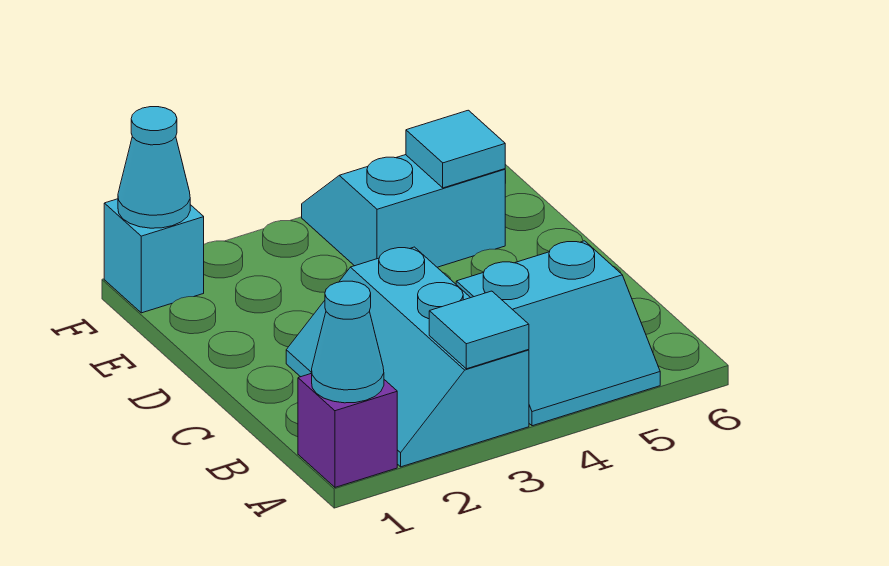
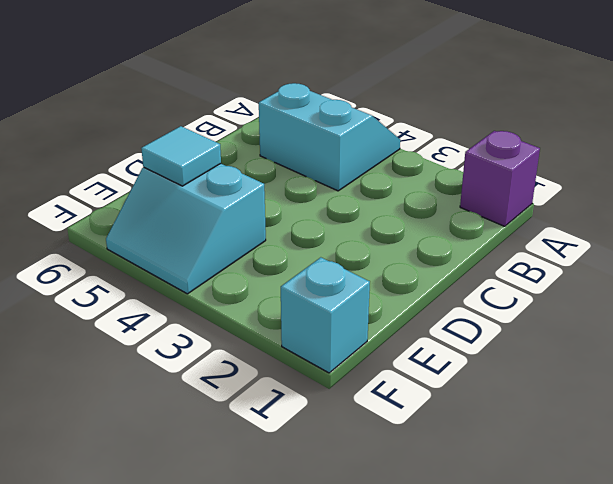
none -> cyan slope A2:C3 level 1 top 3
none -> cyan cone A1 level 2

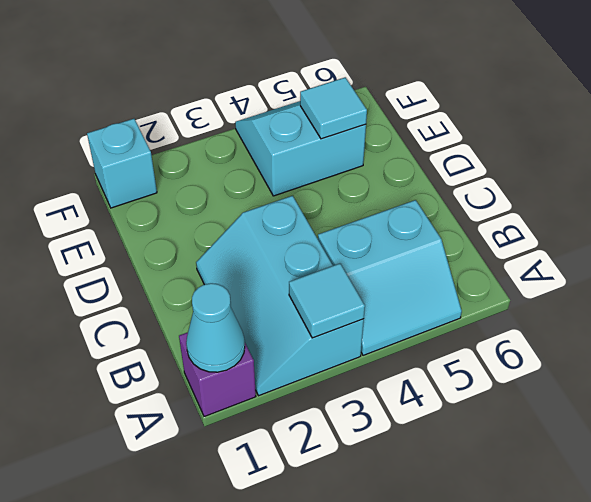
none -> cyan cone F1 level 2

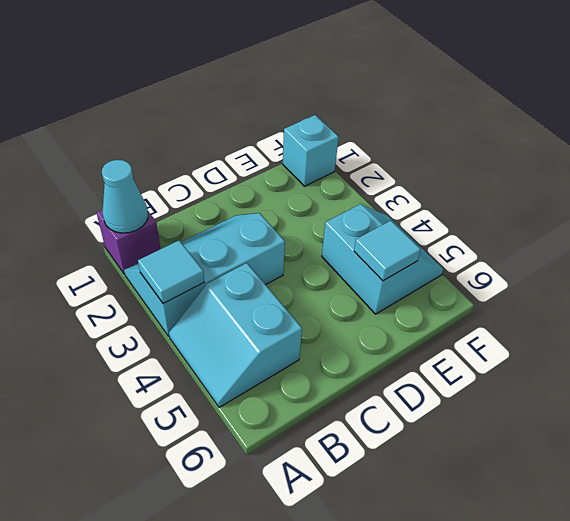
none -> cyan cone F1 level 2

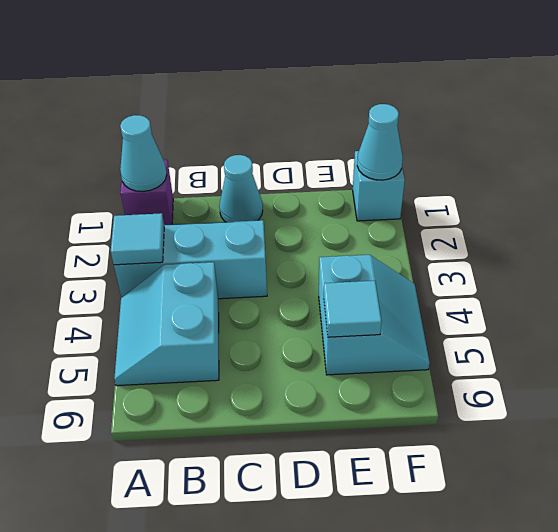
cyan cone C1 level 1 -> none

